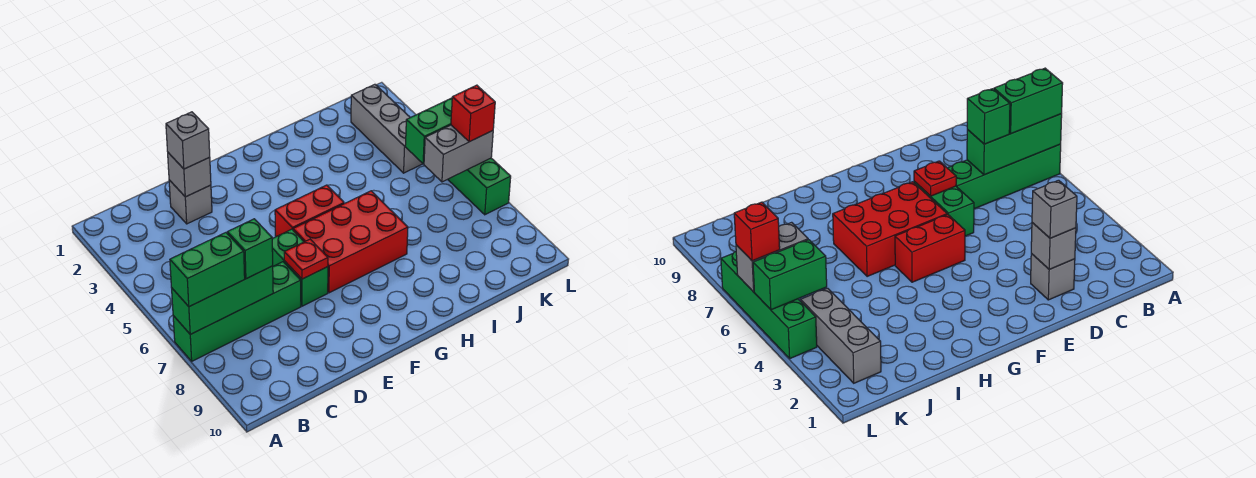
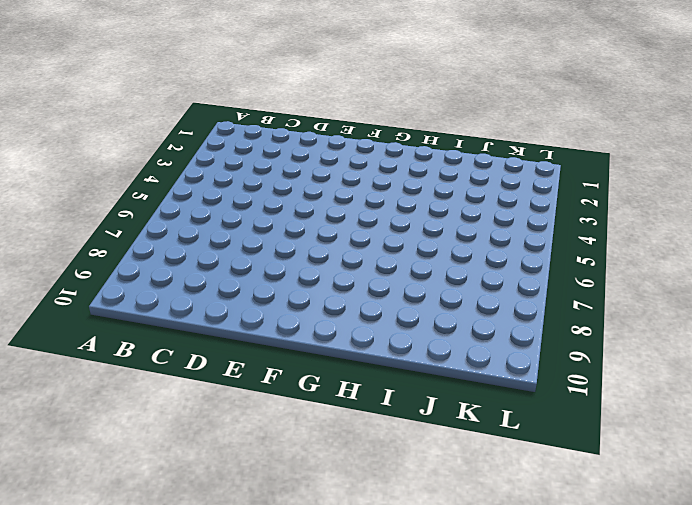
none -> green brick A7:D7 level 1
none -> grey brick D2 level 1
none -> green brick E6:E7 level 1

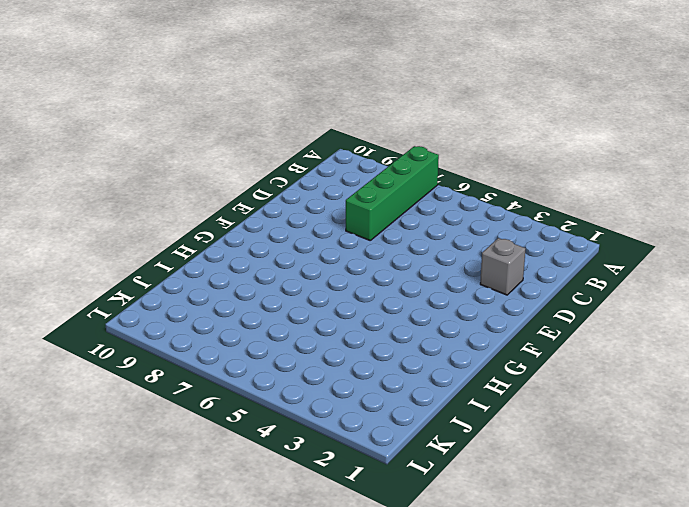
none -> green brick E6:E7 level 1
none -> red brick F5:G5 level 1
none -> red brick F6:H7 level 1

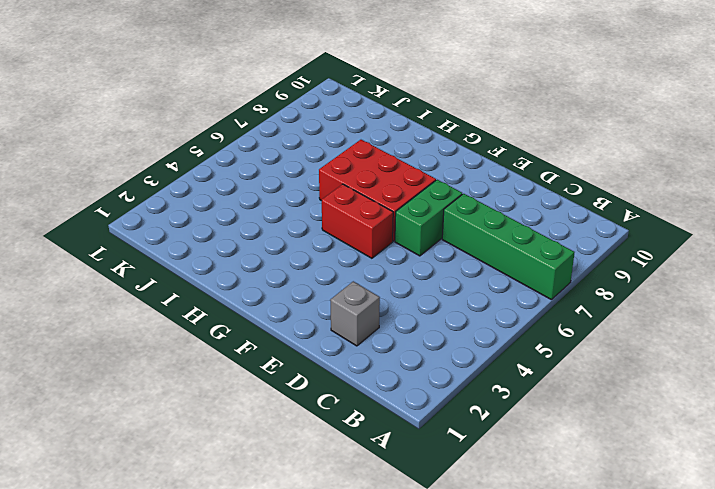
none -> grey brick K2:K4 level 1
none -> green brick L4:L7 level 1
none -> green brick A7:C7 level 2

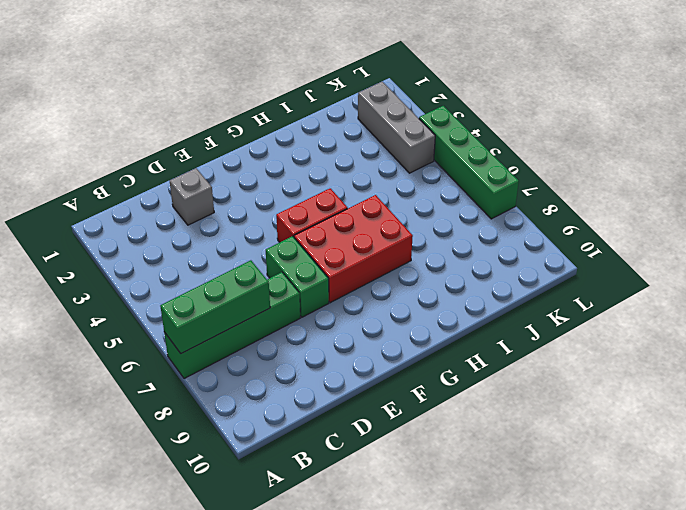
none -> grey brick D2 level 2
none -> red plate E7 level 2
none -> green brick K5:L5 level 2

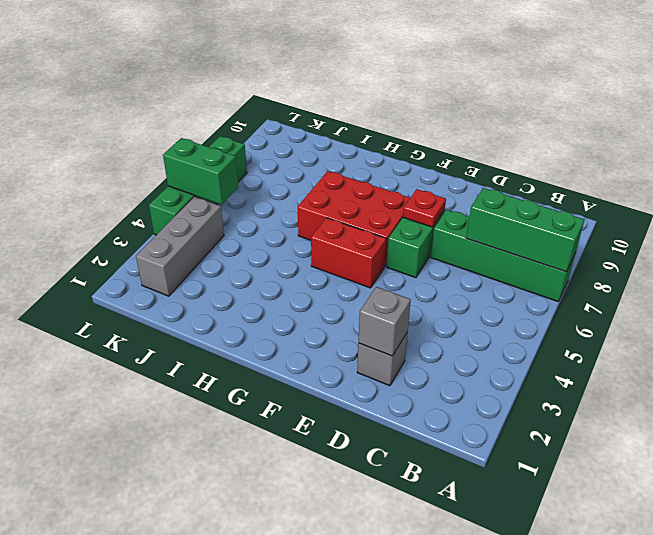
none -> grey brick K6:L6 level 2
none -> green brick A7:B7 level 3
none -> green brick C7 level 3

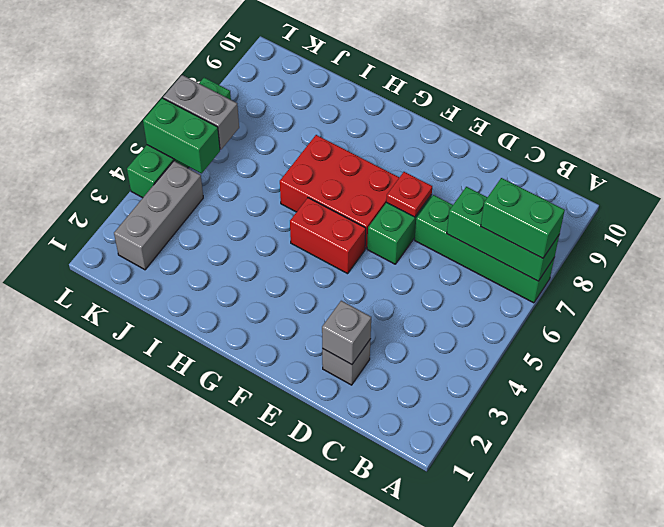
none -> green brick C7 level 3
none -> grey brick D2 level 3
none -> red brick L6 level 3

